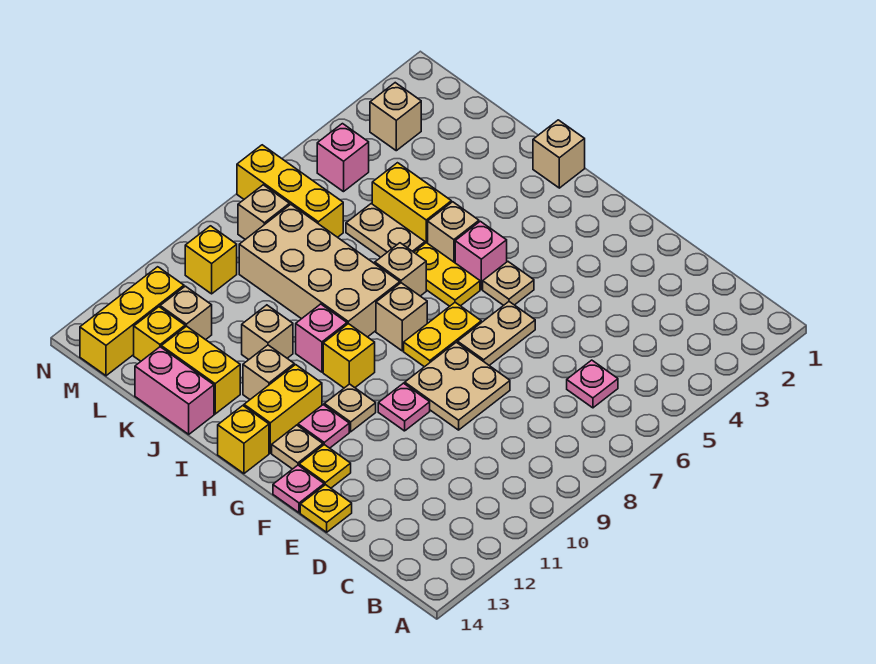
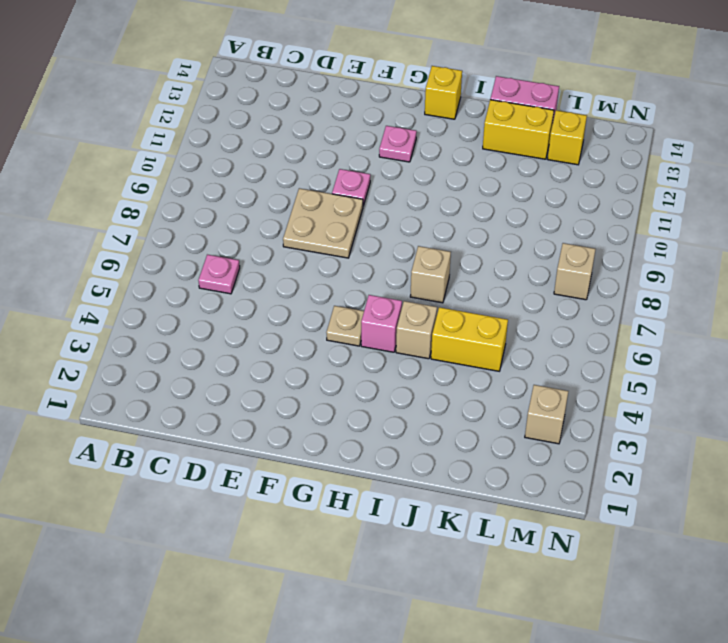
none -> yellow plate E14 level 1
none -> tan plate F6:F7 level 1
none -> yellow plate F13 level 1
none -> pink plate F14 level 1

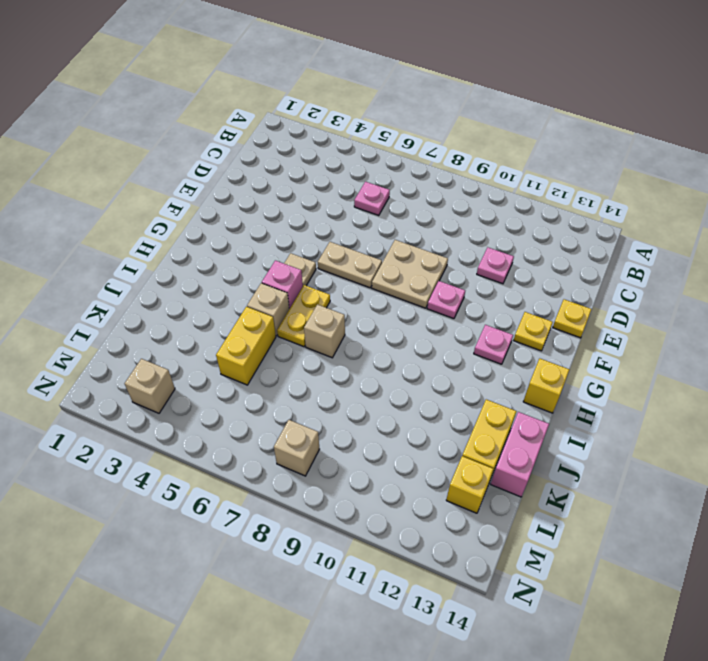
pink plate D11 level 1 -> pink plate F14 level 1
none -> yellow plate G7:G8 level 1
none -> tan plate G11 level 1
none -> tan plate G13 level 1
none -> tan brick H8 level 1

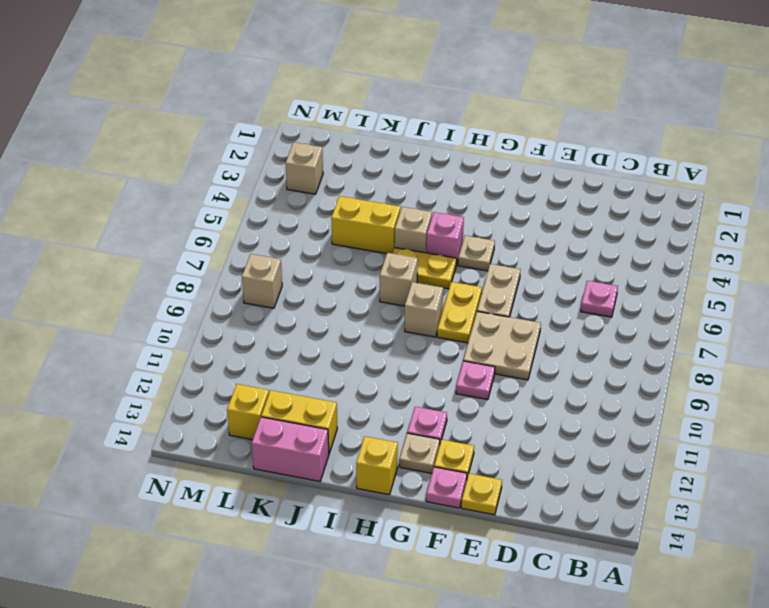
none -> tan plate G11 level 1
none -> yellow brick H10 level 1
none -> yellow brick H12:H13 level 1
none -> tan brick I1 level 1

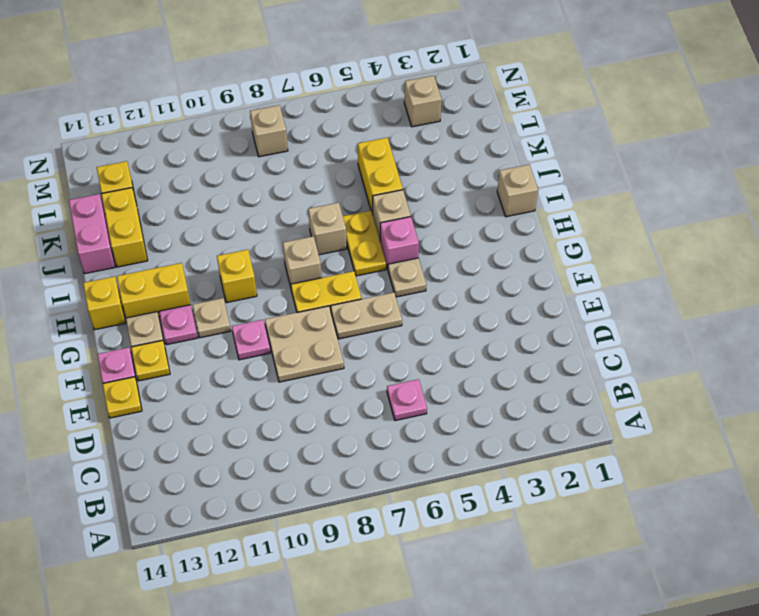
none -> tan brick I8:L9 level 1
none -> pink brick I10 level 1
none -> tan brick I12 level 1
none -> tan plate J6:K6 level 1

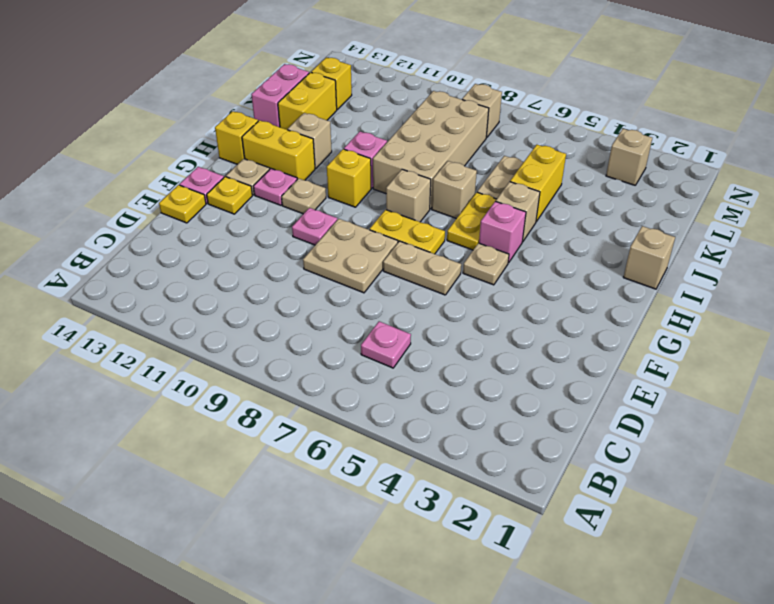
none -> tan brick J11 level 1
none -> yellow brick L7:N7 level 1
none -> tan brick L12 level 1
none -> pink brick M5 level 1

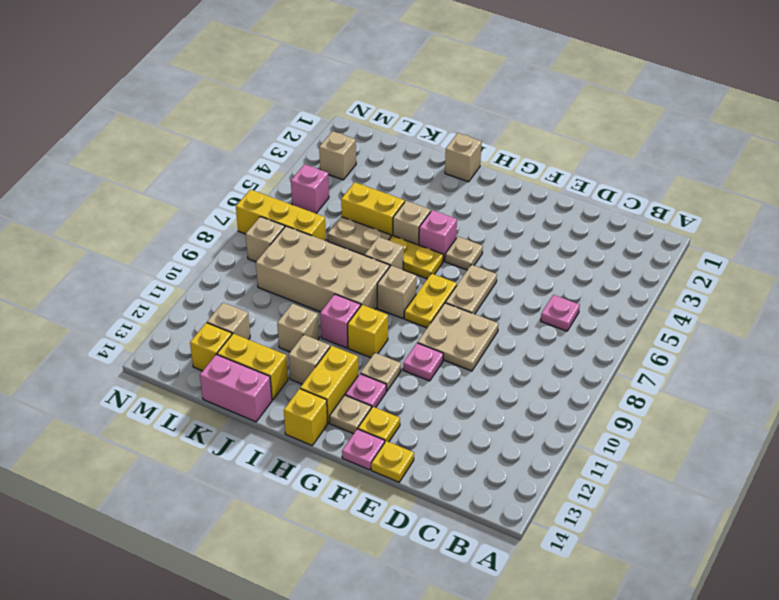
none -> yellow brick M10 level 1
none -> yellow brick M12:M14 level 1

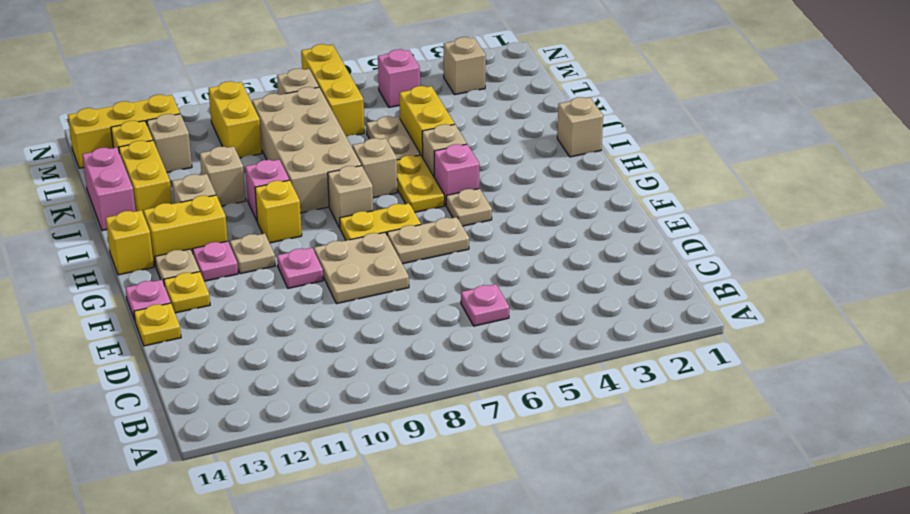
yellow brick L10:M10 level 1 -> yellow brick M10 level 1

